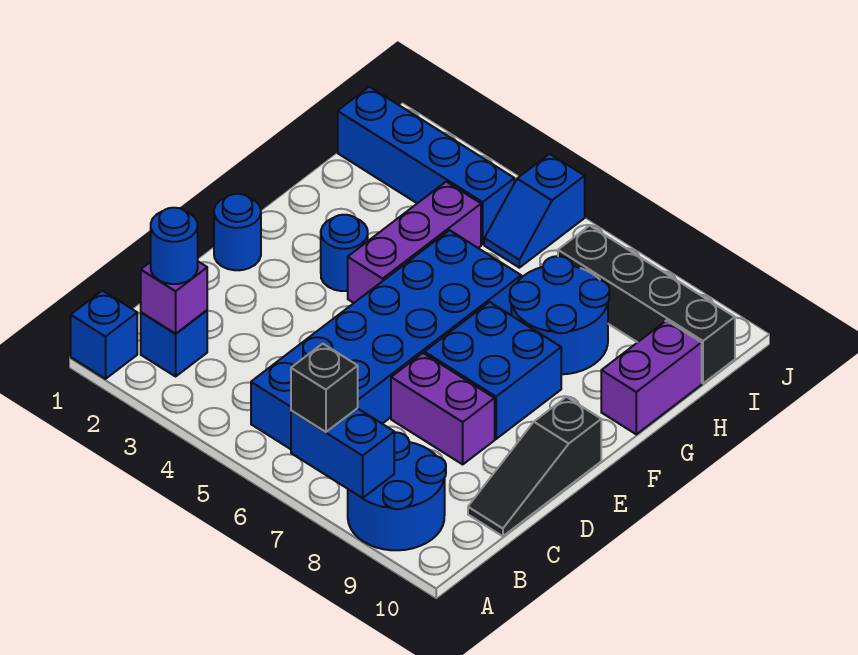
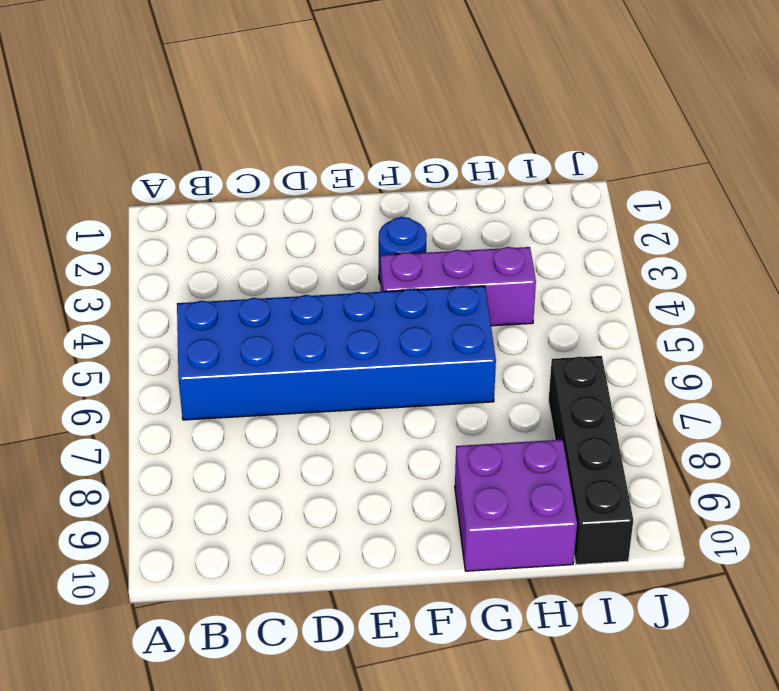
purple brick G9:H10 level 1 -> purple brick G10:H10 level 1
none -> blue brick A1 level 1
none -> blue round brick A8:B9 level 1
none -> blue brick B2 level 1

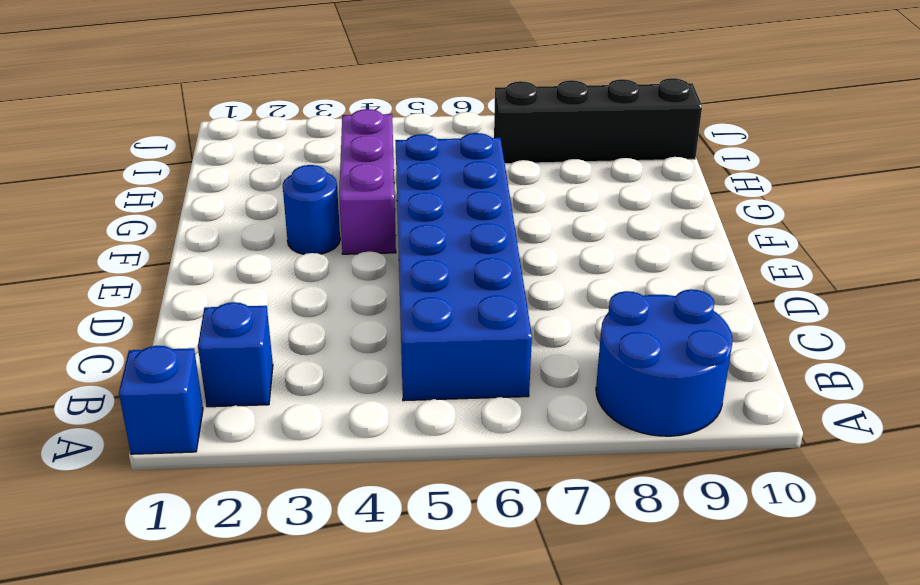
none -> black slope C10:E10 level 1 top E
none -> purple brick D7:D8 level 1
none -> blue round brick E1 level 1

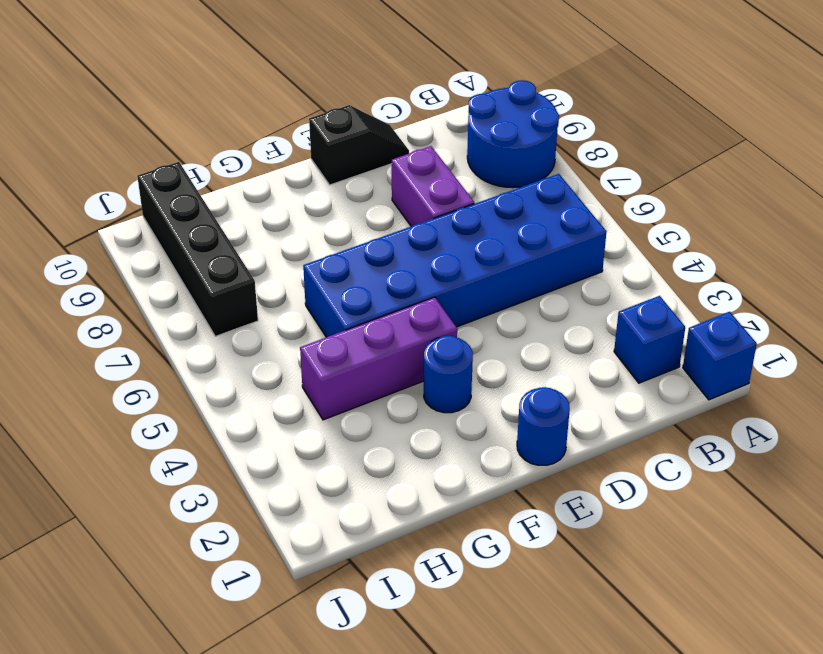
black slope D10:E10 level 1 top E -> black slope C10:E10 level 1 top E
none -> blue brick E7:F8 level 1
none -> blue round brick G7:H8 level 1
none -> purple brick G10:H10 level 1

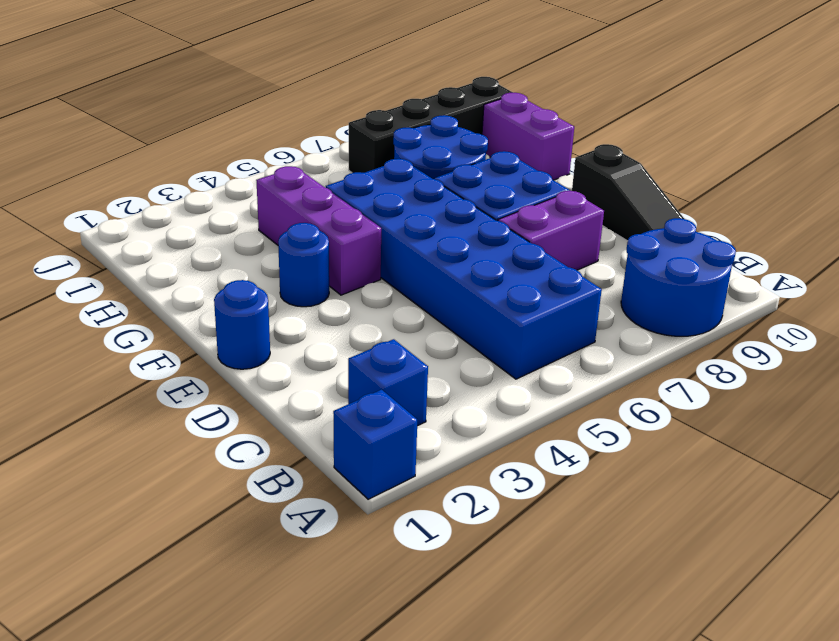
none -> blue brick I1:I4 level 1
none -> blue slope I5:J5 level 1 top J
none -> blue brick A7:A8 level 2

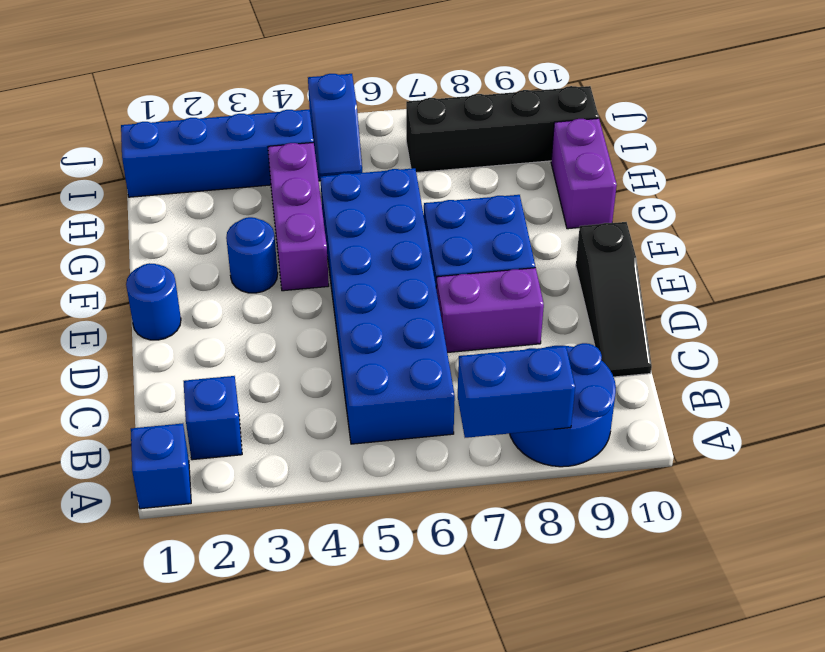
none -> blue round brick G7:H8 level 1
none -> purple brick B2 level 2
none -> black brick A7 level 3

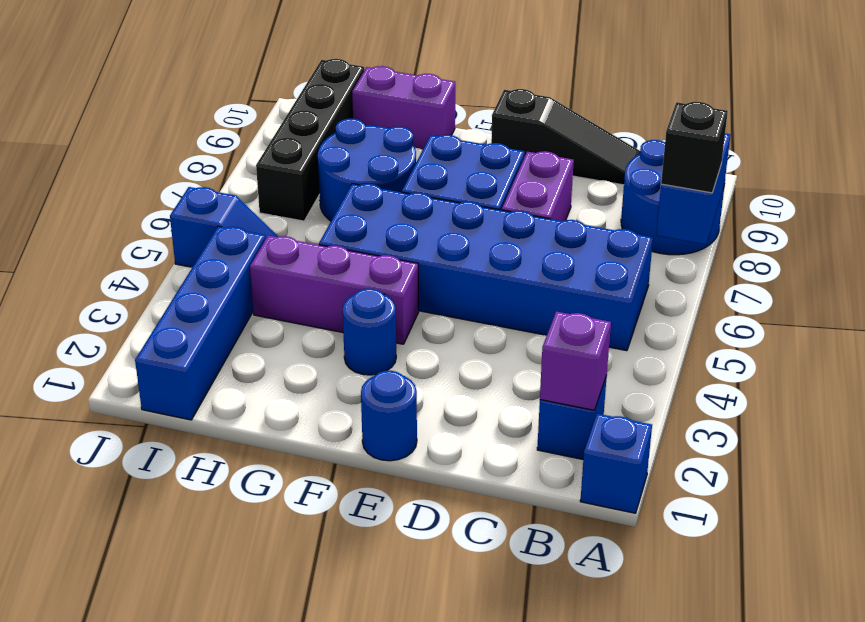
none -> blue round brick B2 level 3

